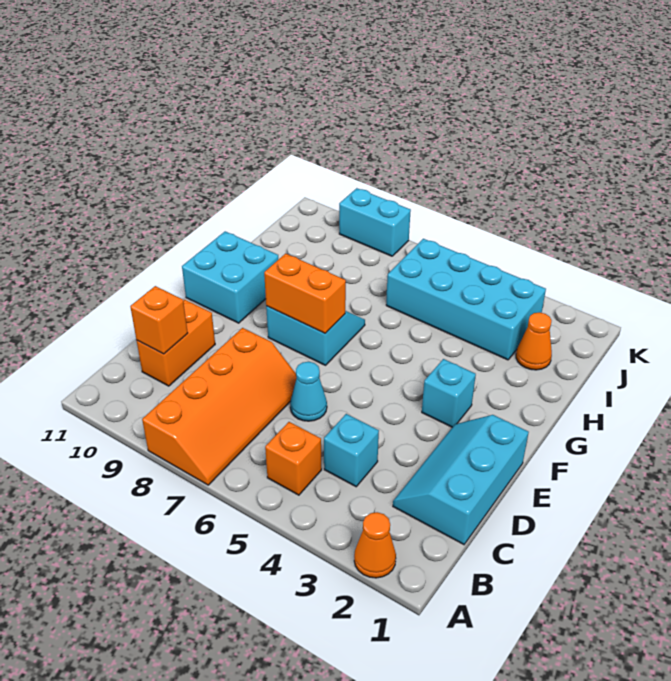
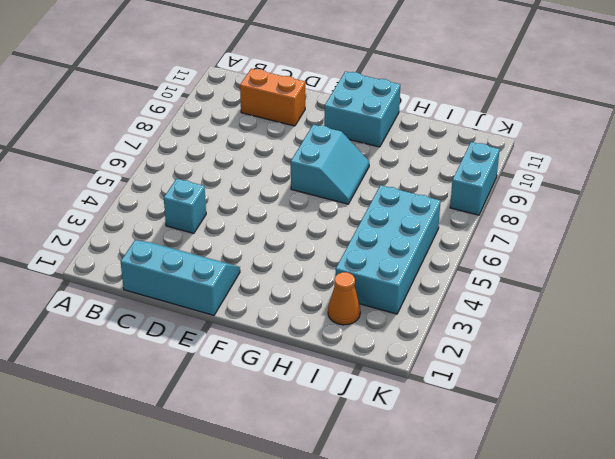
none -> orange cone A2 level 1
none -> orange slope A7:D8 level 1 top 8
none -> orange brick B5 level 1

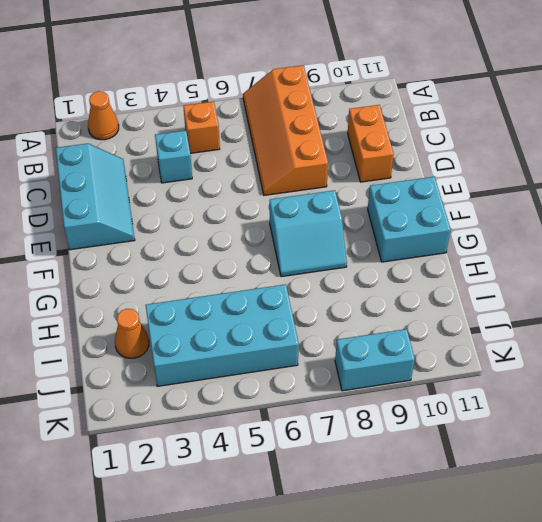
none -> cyan cone D6 level 1
none -> cyan brick F3 level 1
none -> orange brick C10 level 2

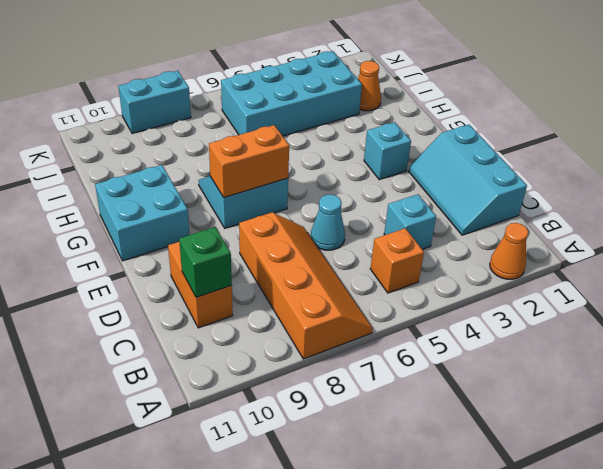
green brick C10 level 2 -> orange brick C10 level 2

